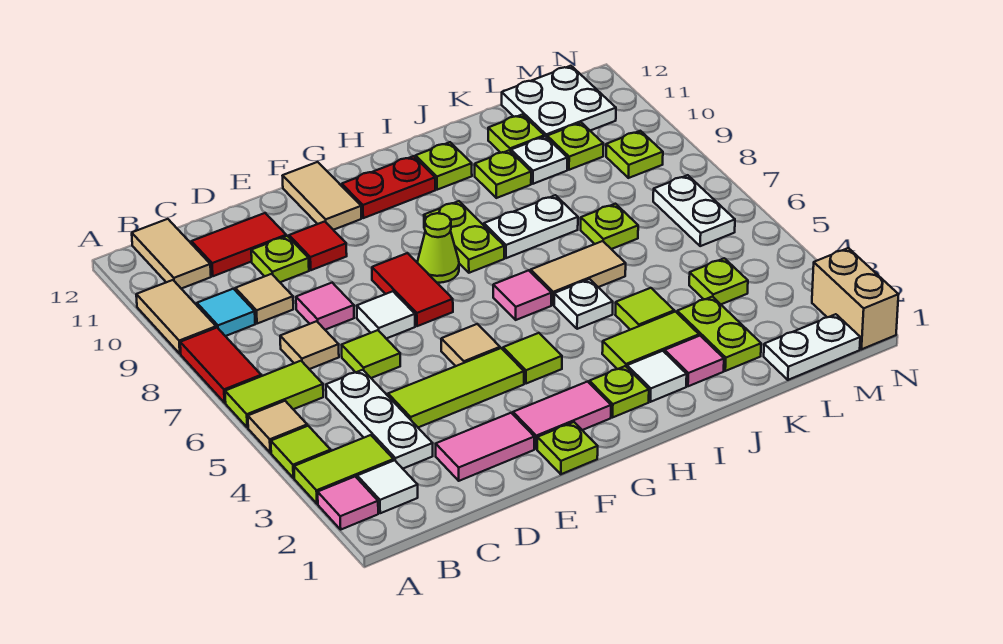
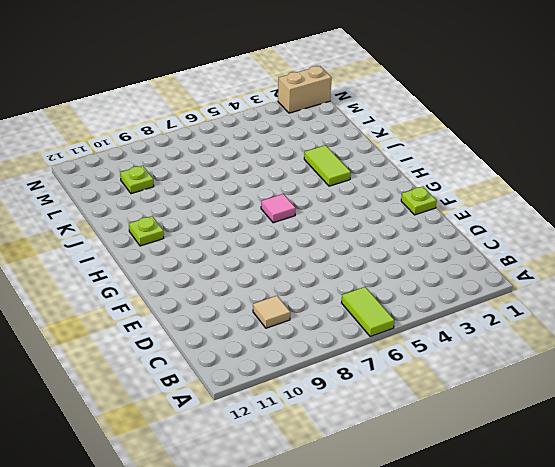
none -> pink tile A2 level 1
none -> lime tile A3:B3 level 1
none -> lime tile A4 level 1
none -> tan tile A5 level 1

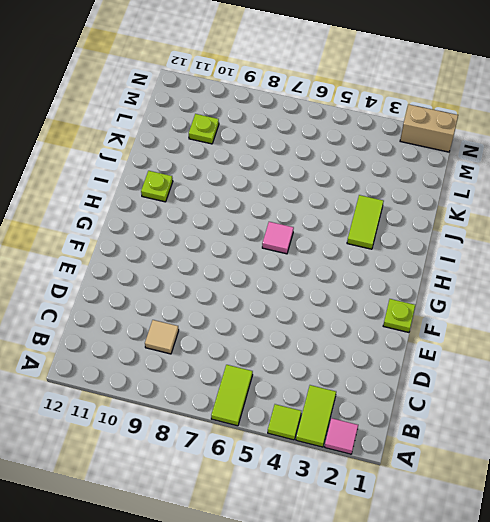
none -> tan tile A5 level 1
none -> red tile A7:A8 level 1
none -> tan tile A9:A10 level 1
none -> white tile B2 level 1

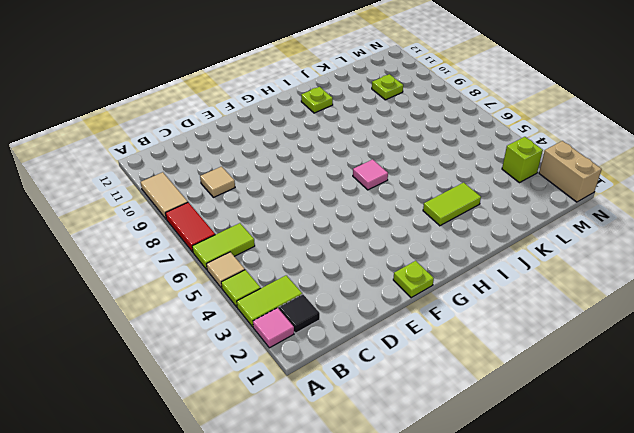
black tile B2 level 1 -> white tile B2 level 1
lime brick M3 level 1 -> none
none -> cyan tile B9 level 1
none -> tan tile B11:B12 level 1
none -> white plate C3:C5 level 1
none -> tan tile C7 level 1

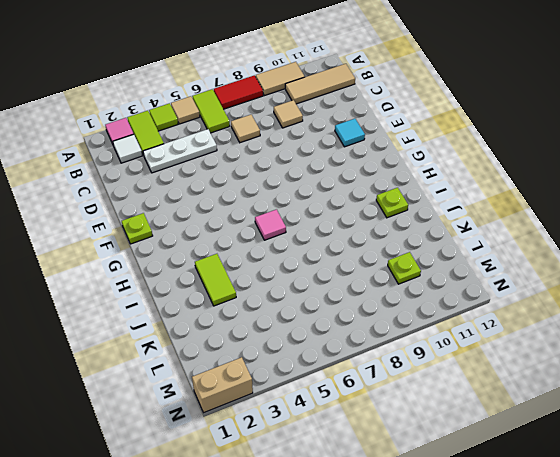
tan tile B10:B12 level 1 -> tan tile B11:B12 level 1
cyan tile E11 level 1 -> cyan tile B9 level 1
none -> red tile C11:D11 level 1
none -> pink tile D2:E2 level 1
none -> lime tile D4:F4 level 1
none -> lime tile D6 level 1

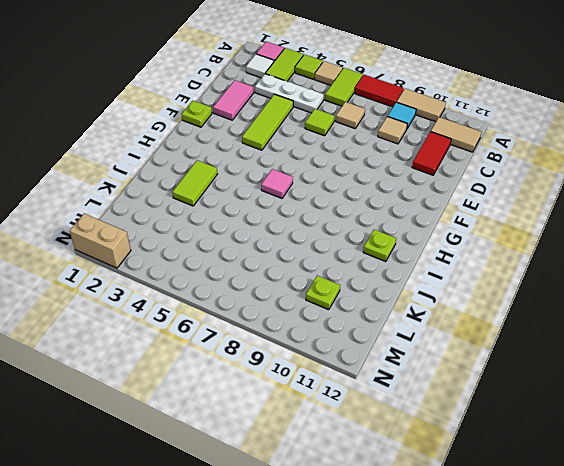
none -> pink tile D8 level 1
none -> lime plate D10 level 1
none -> white tile E7 level 1
none -> red tile E10 level 1

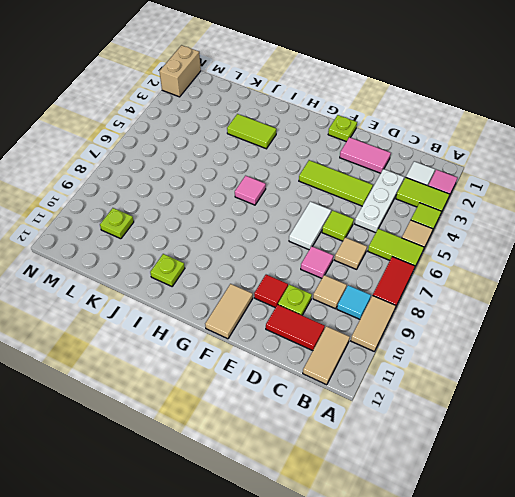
white tile E6:E7 level 1 -> white tile E7 level 1
none -> pink tile F2:G2 level 1
none -> tan tile F5 level 1
none -> red tile F7:F8 level 1
none -> lime tile G4 level 1

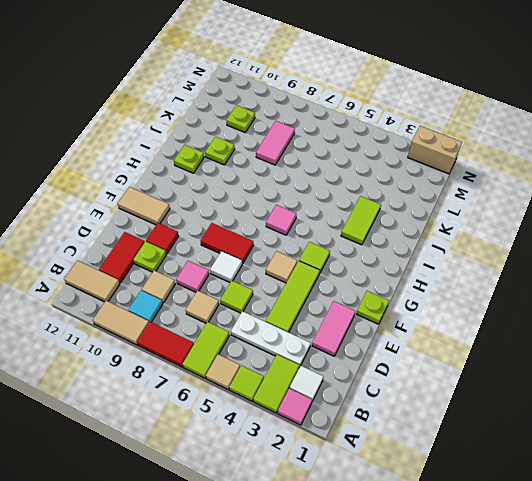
pink tile K8:L8 level 1 -> pink tile F2:G2 level 1
none -> lime cone G8 level 1
none -> red plate G11:H11 level 1
none -> lime plate H2 level 1
none -> lime plate H8:H9 level 1

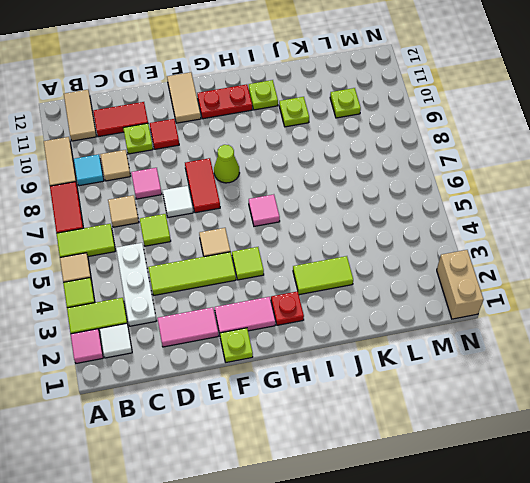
red plate H2 level 1 -> lime plate H2 level 1
none -> lime plate H8:H9 level 1
none -> white tile I2 level 1
none -> white plate I5 level 1
none -> tan tile I6:J6 level 1

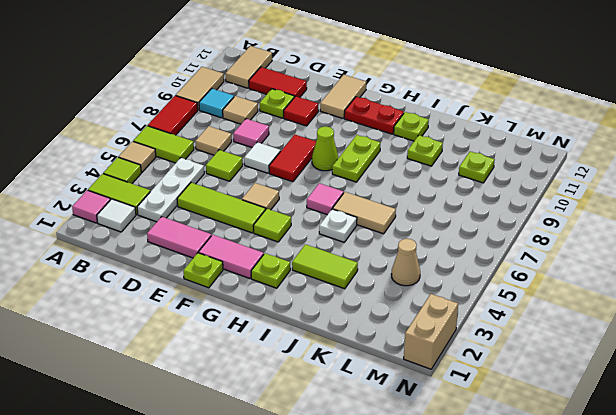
tan cone L4 level 1 -> lime plate L4 level 1
none -> white tile I2 level 1
none -> white plate I8:J8 level 1
none -> pink tile J2 level 1
none -> lime tile J4 level 1

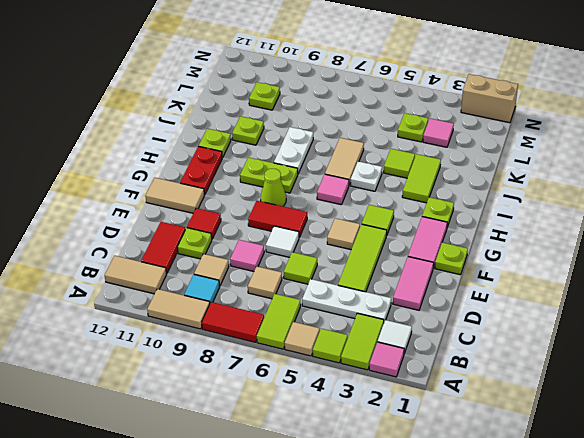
pink tile L3 level 1 -> pink tile J2 level 1
none -> white tile I2 level 1
none -> lime plate K2:K3 level 1
none -> lime plate K7 level 1
none -> white plate K10 level 1

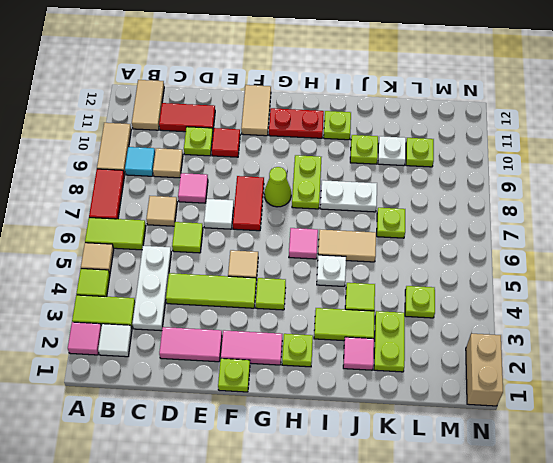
none -> white tile I2 level 1
none -> lime plate K11 level 1
none -> white plate L1:M1 level 1
none -> white plate L11:M12 level 1

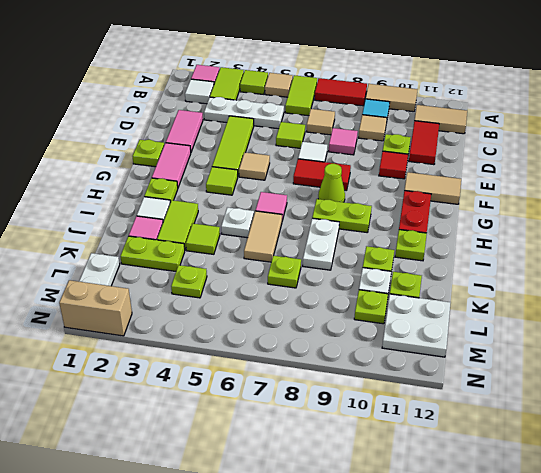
none -> white plate M6:M7 level 1
none -> lime plate M9 level 1

